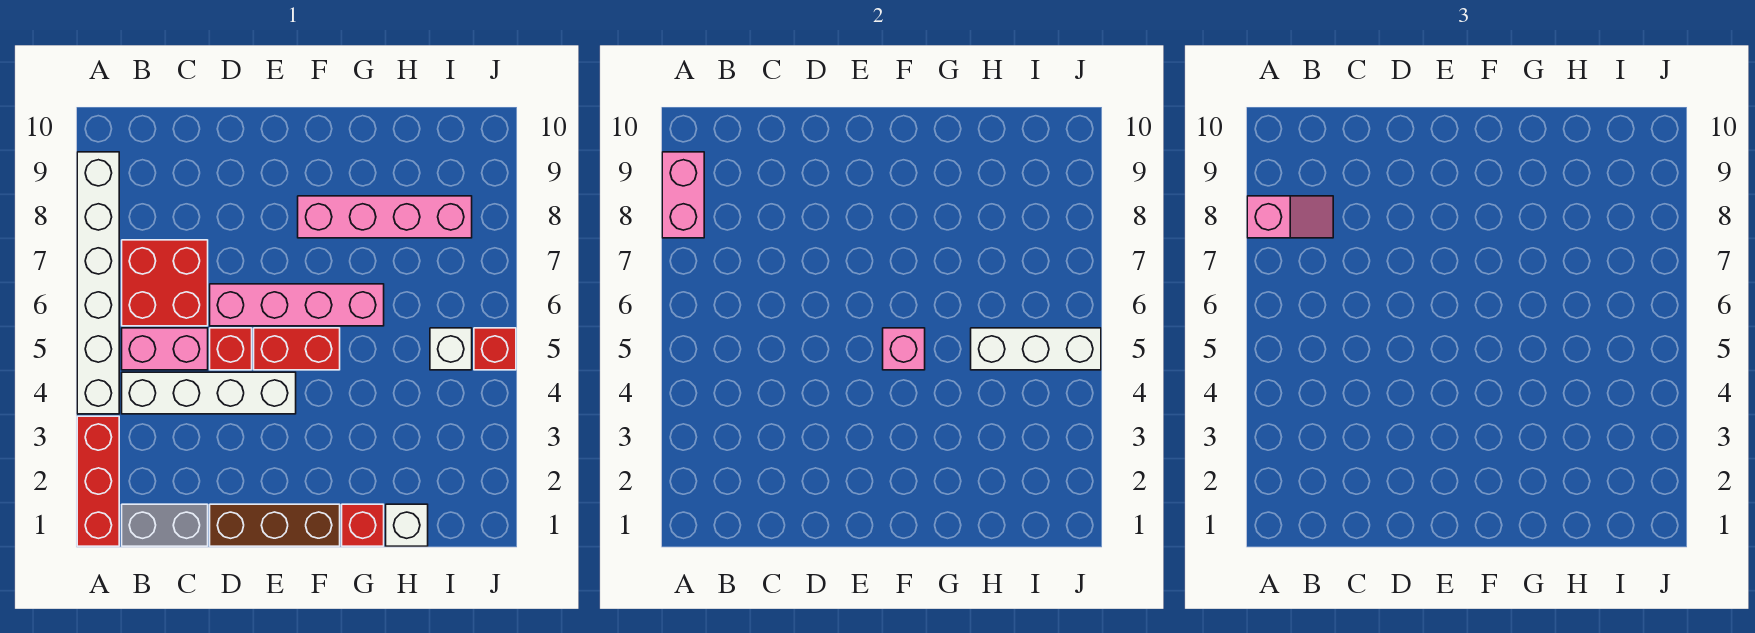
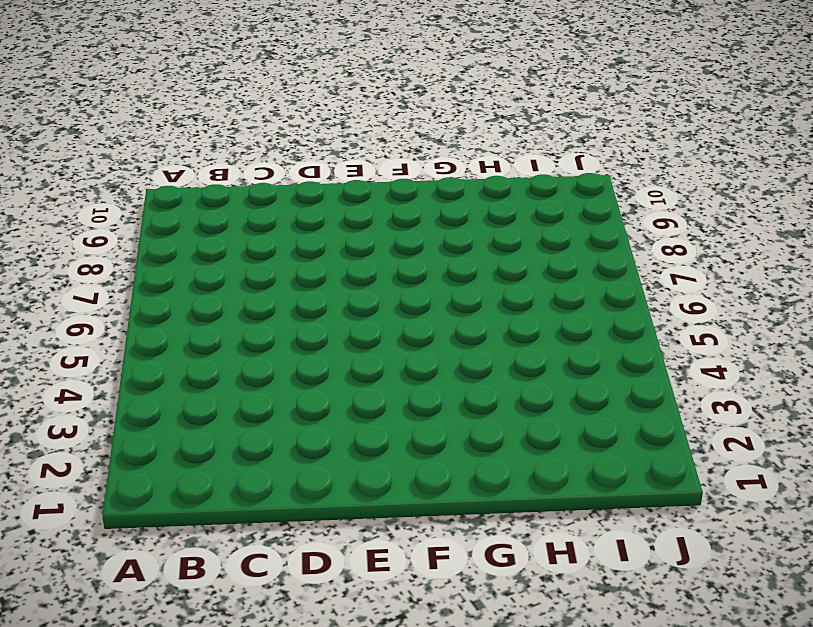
none -> red brick A1:A3 level 1
none -> white brick A4:A9 level 1
none -> grey brick B1:C1 level 1

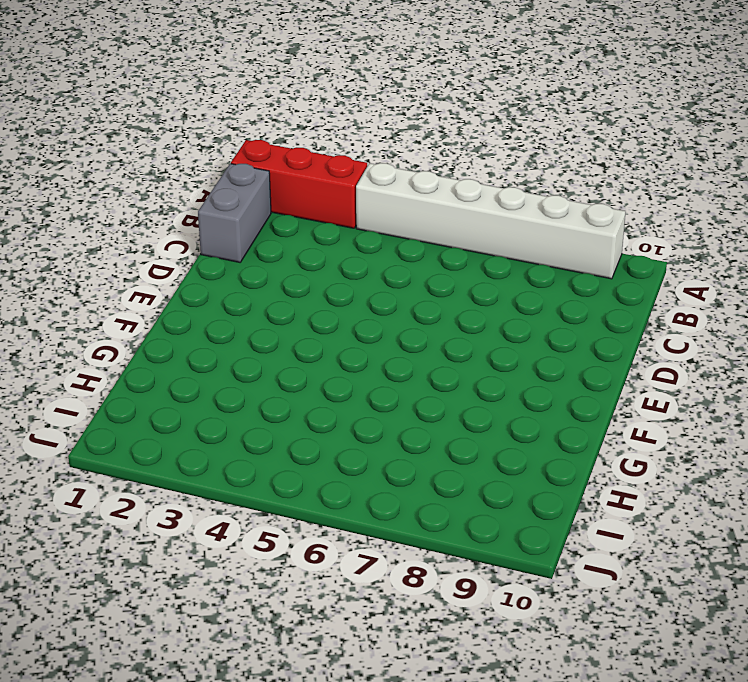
none -> white brick B4:E4 level 1
none -> pink brick B5:C5 level 1
none -> red brick B6:C7 level 1

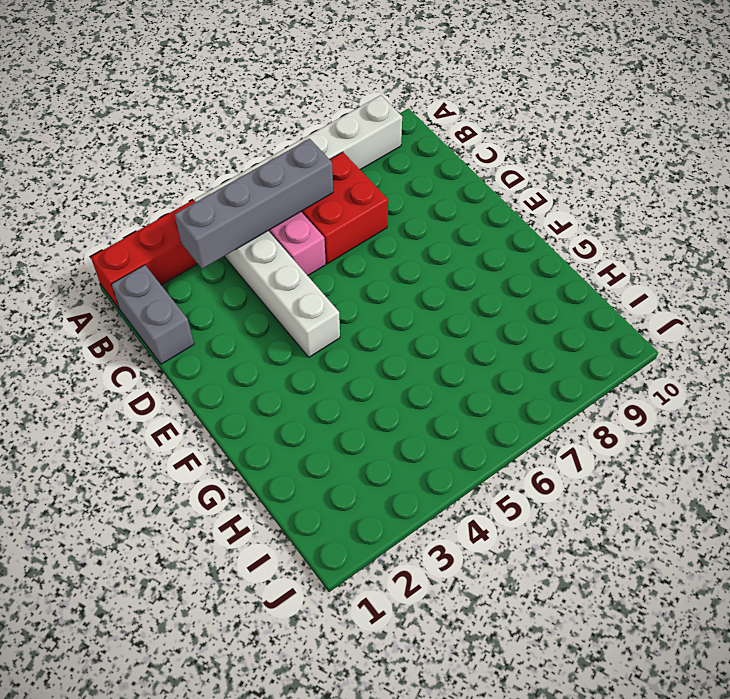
grey brick B3:B6 level 2 -> none
none -> brown brick D1:F1 level 1
none -> red brick D5 level 1
none -> pink brick D6:G6 level 1

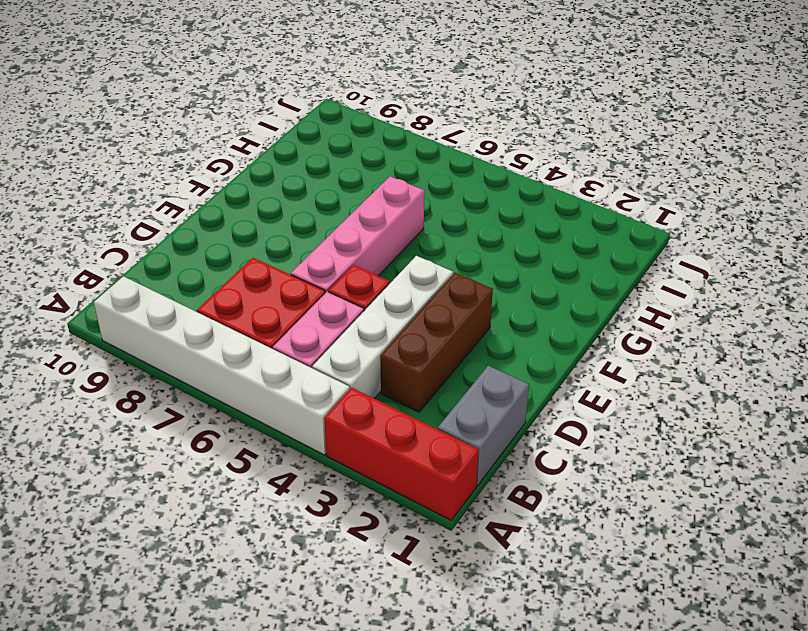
brown brick C3:E3 level 1 -> brown brick D1:F1 level 1
none -> red brick E5:F5 level 1
none -> pink brick F8:I8 level 1
none -> red brick G1 level 1

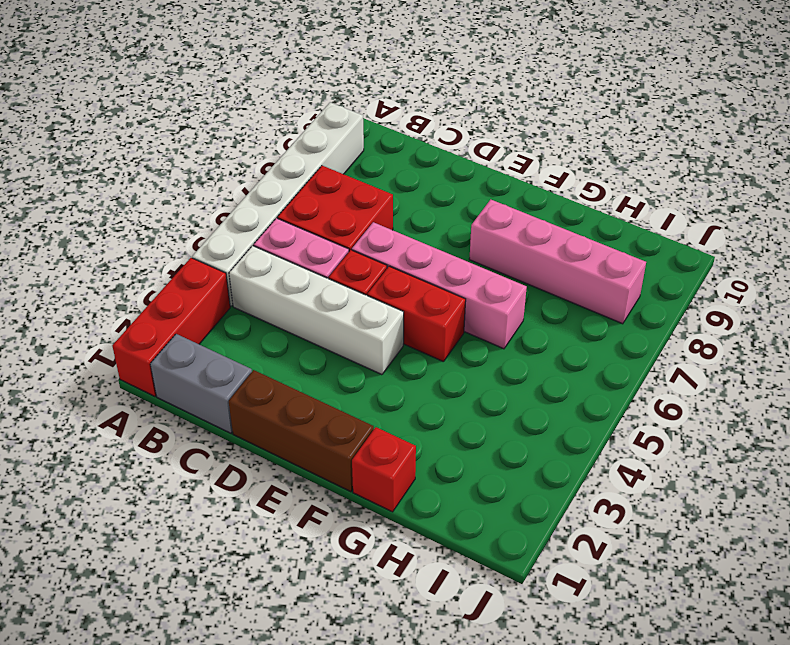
none -> white brick H1 level 1
none -> white brick I5 level 1
none -> red brick J5 level 1

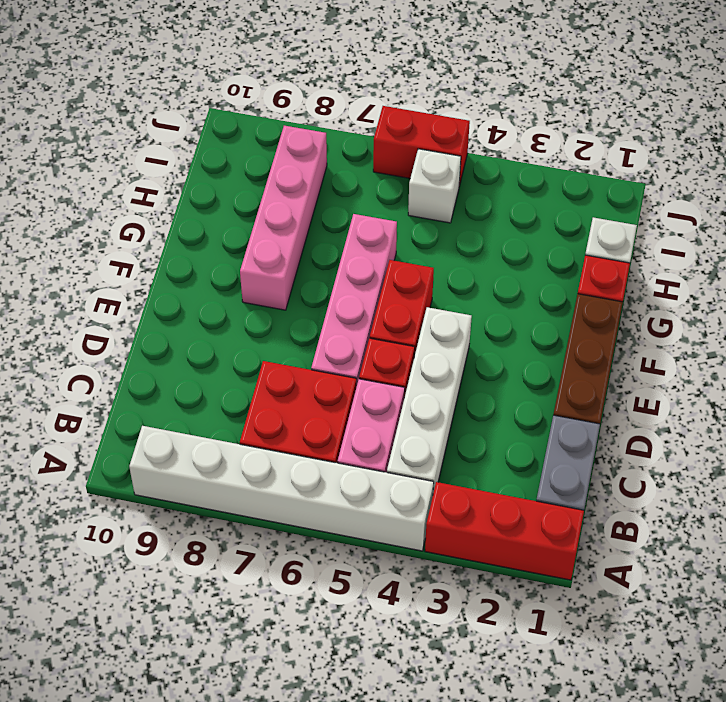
red brick J5:J6 level 1 -> red brick J5 level 1
none -> pink brick A8:A9 level 2
none -> pink brick F5 level 2
none -> white brick H5:J5 level 2

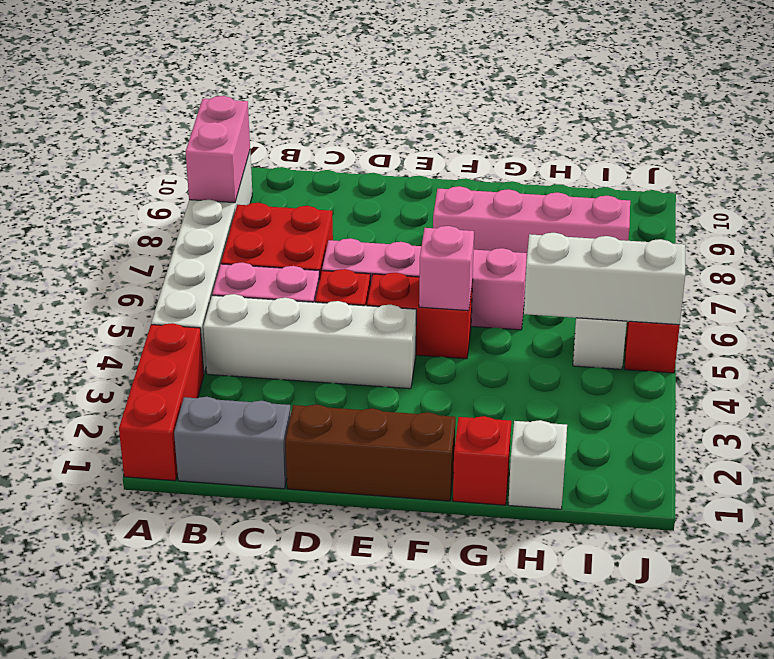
none -> pink slope A8:B8 level 3 top A

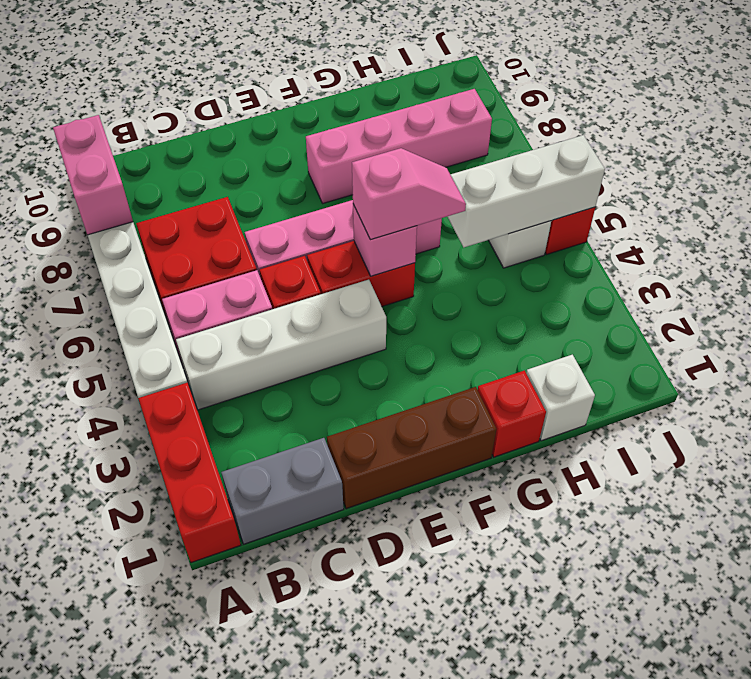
pink slope F5:G5 level 3 top F -> pink slope A8:B8 level 3 top A

